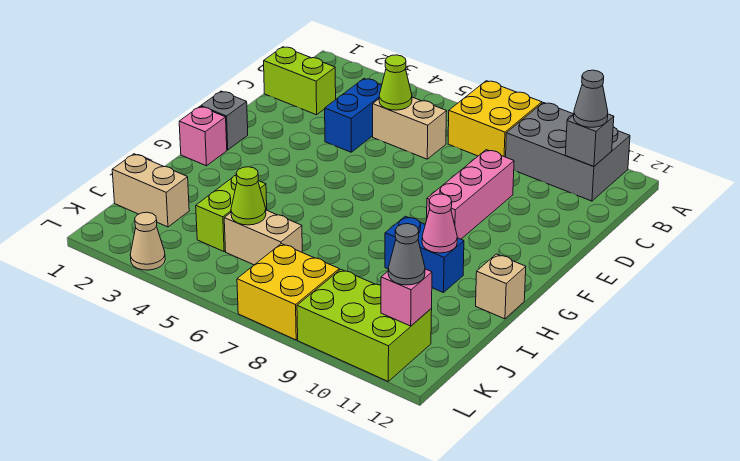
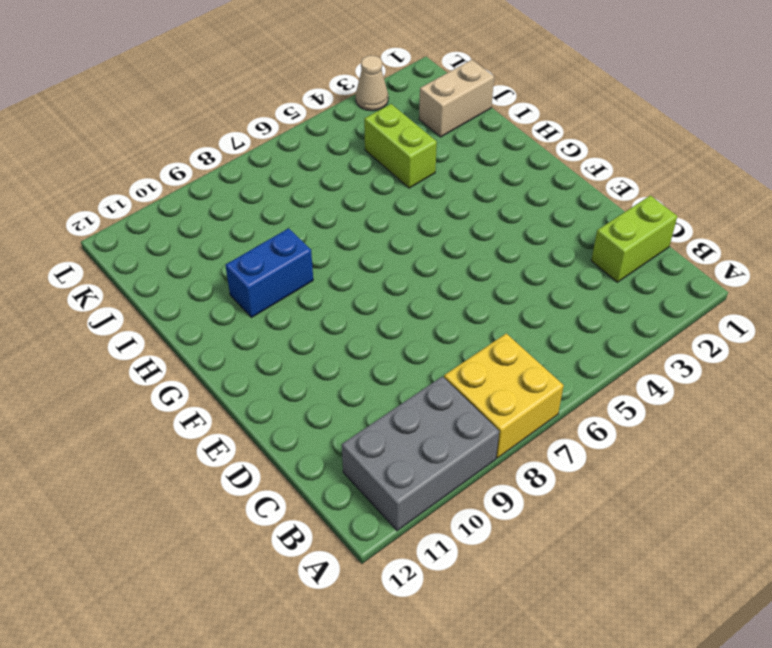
none -> blue brick C4:D4 level 1
none -> tan brick C5:C6 level 1
none -> pink brick D9:F9 level 1

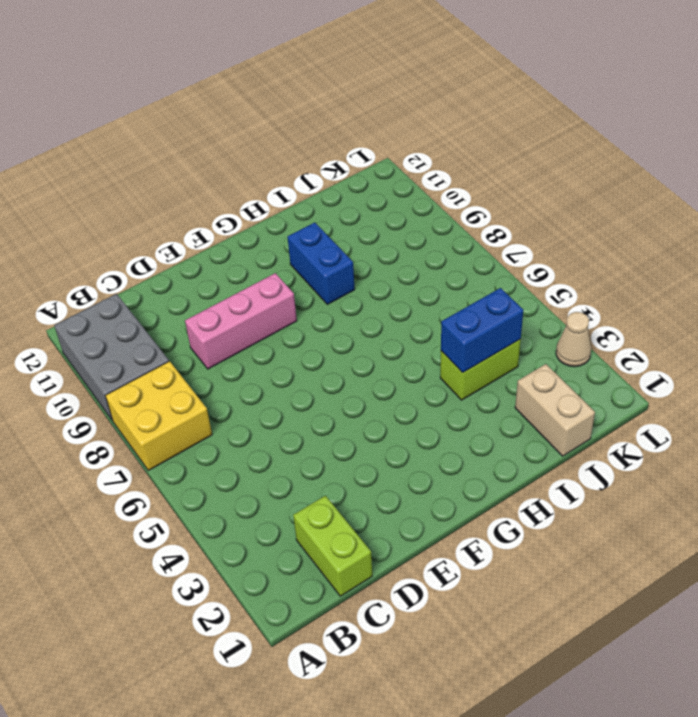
blue brick I4:J4 level 2 -> blue brick C4:D4 level 1
none -> tan brick C5:C6 level 1
none -> grey brick F1 level 1
none -> pink brick G1 level 1

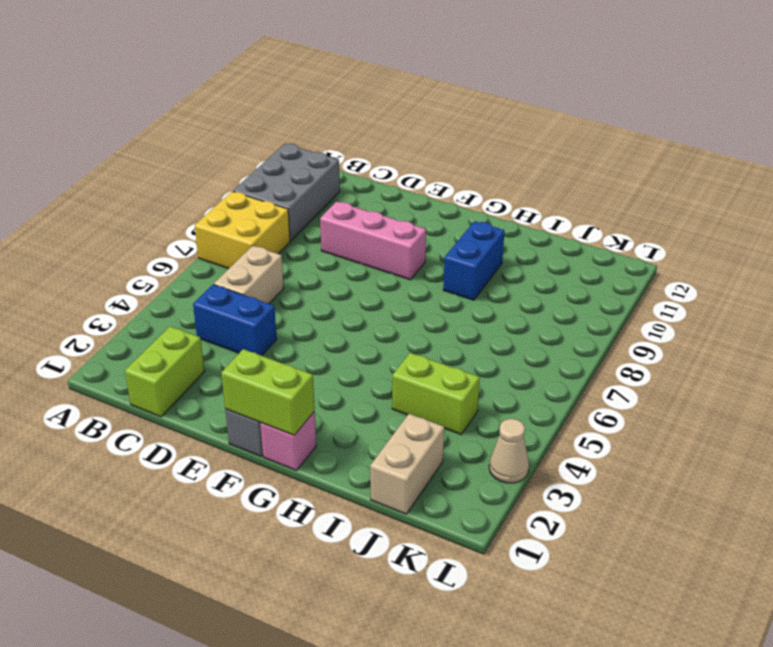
lime brick F1:G1 level 2 -> none
none -> tan brick H12 level 1
none -> tan brick J5:J6 level 1
none -> yellow brick K7:L8 level 1

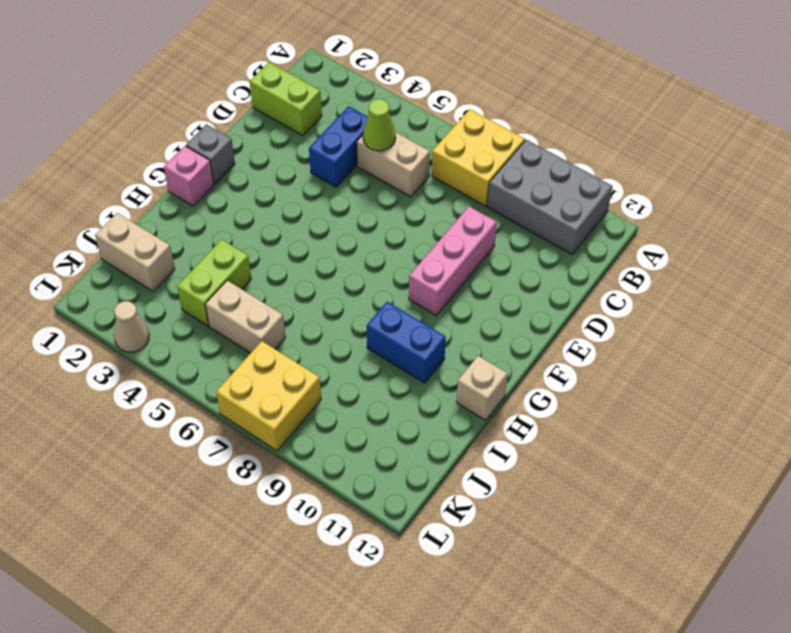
none -> lime brick K9:L11 level 1
none -> grey brick B11 level 2
none -> pink cone H10 level 2

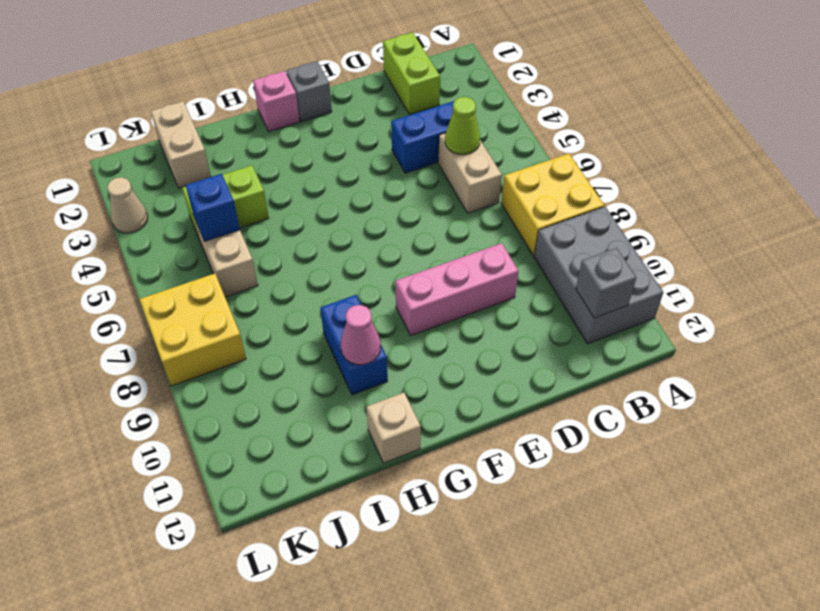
blue brick J5 level 2 -> lime cone J5 level 2
none -> lime brick K9:L11 level 1
none -> pink brick K11 level 2
none -> grey cone B11 level 3

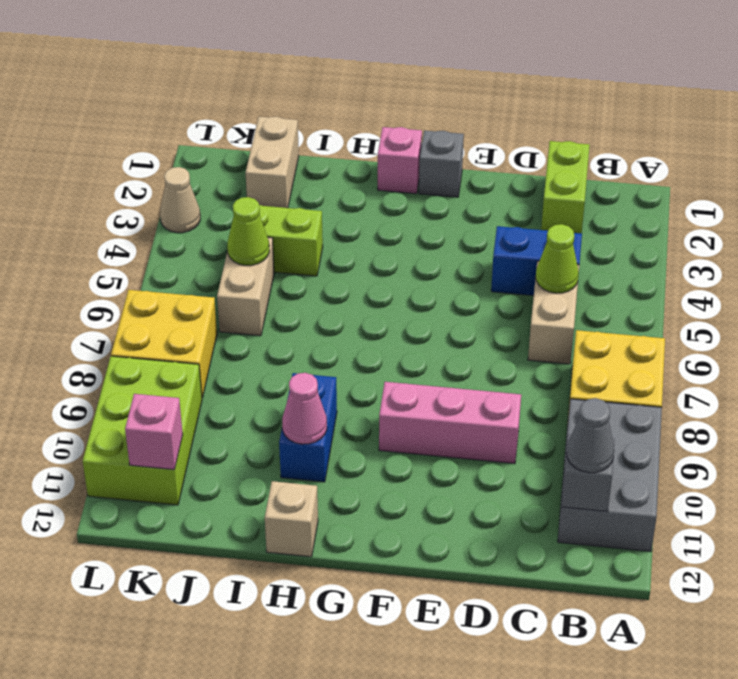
none -> grey cone K11 level 3

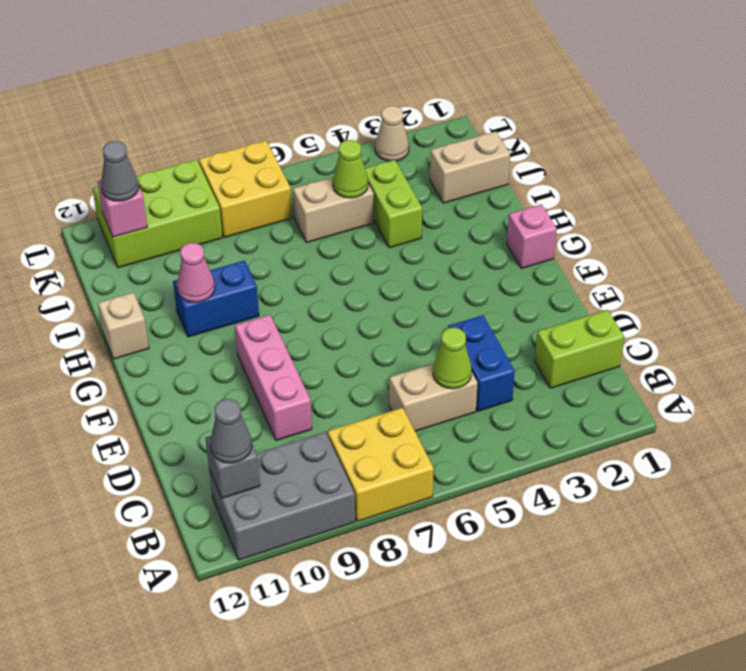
none -> grey brick F1 level 1

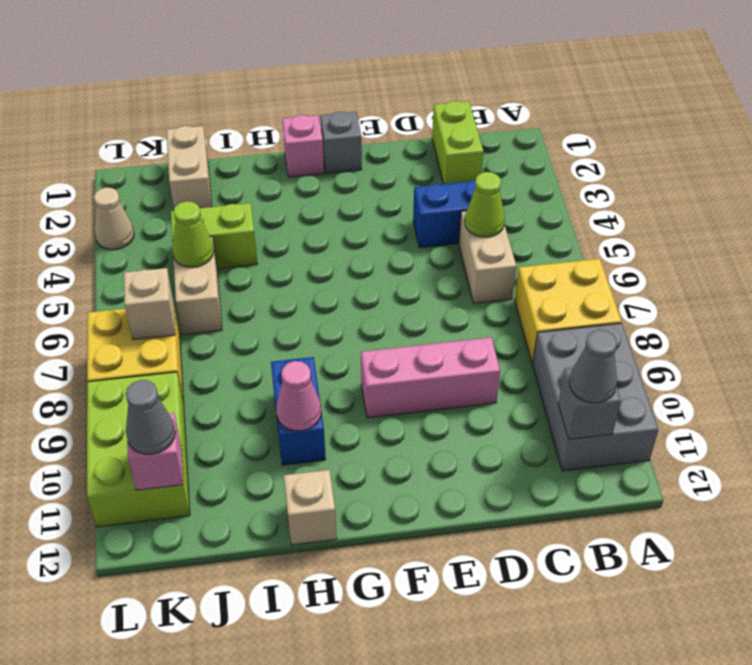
tan brick K7 level 2 -> none

